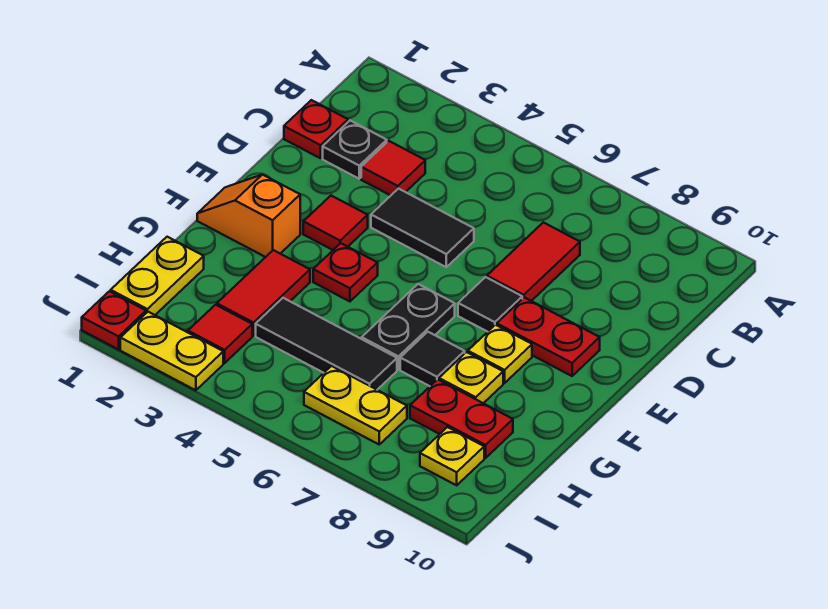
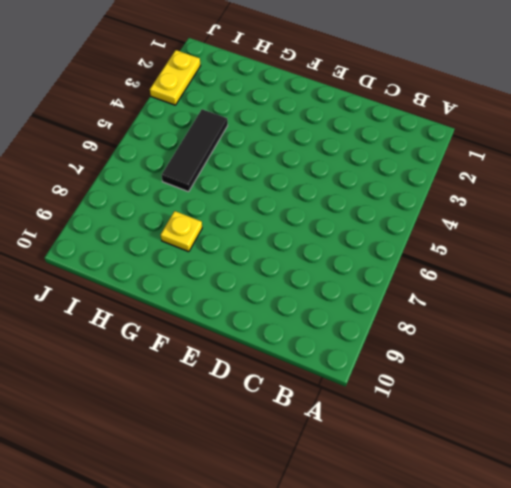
none -> red plate C1 level 1
none -> black plate C2 level 1
none -> red tile C3 level 1

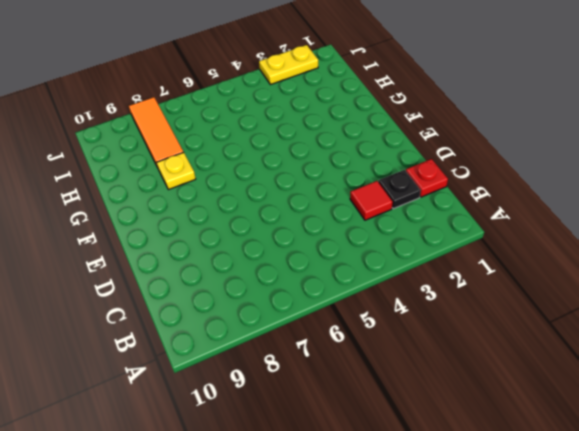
orange tile H8:J8 level 1 -> red plate H8:H9 level 1
none -> red tile C7:D7 level 1
none -> black tile D4:D5 level 1
none -> red tile E3 level 1

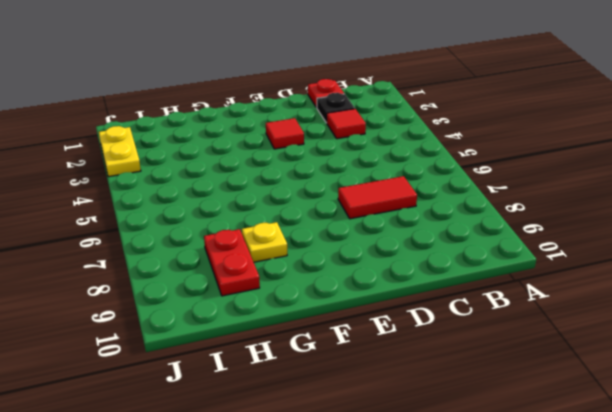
none -> black tile D4:D5 level 1
none -> black tile E7 level 1
none -> red plate E8:E9 level 1

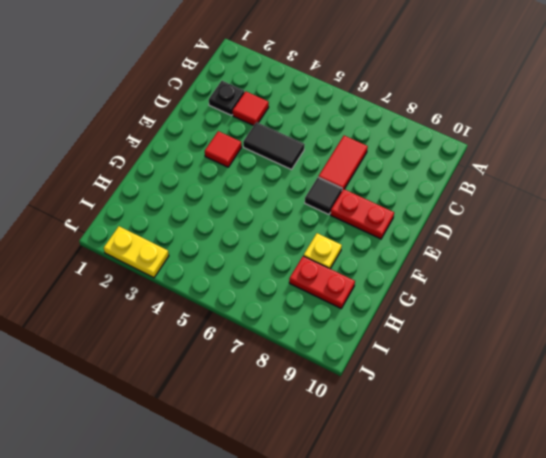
none -> red plate C1 level 1
none -> orange slope F1:F2 level 1 top 2
none -> red plate F4 level 1

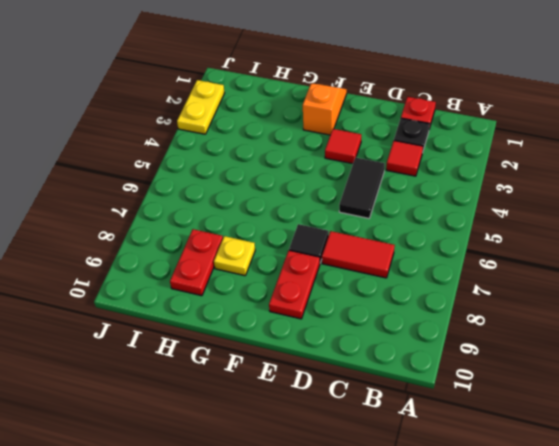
none -> red plate F4 level 1
none -> black plate F6:G6 level 1
none -> yellow plate F8 level 1

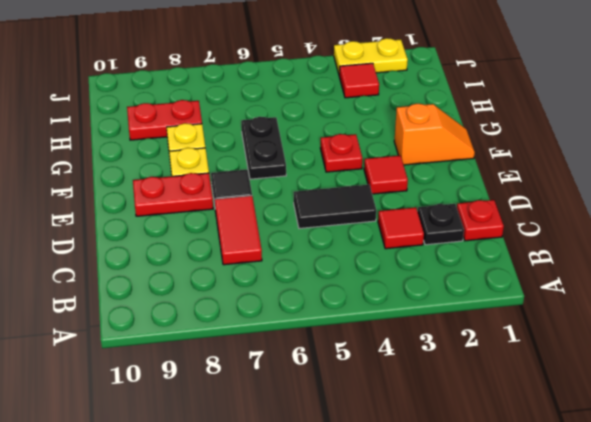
none -> red tile G3:H3 level 1
none -> black tile G7 level 1
none -> yellow plate H1:I1 level 1

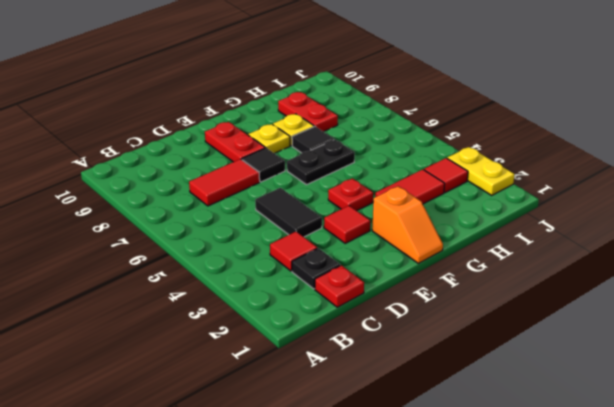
none -> yellow plate H1:I1 level 1
none -> black tile H4:H6 level 1
none -> yellow plate I6:I7 level 1

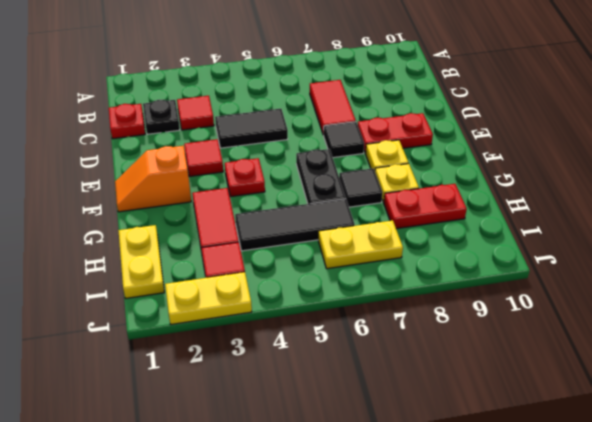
none -> yellow plate I9 level 1
none -> red plate J1 level 1

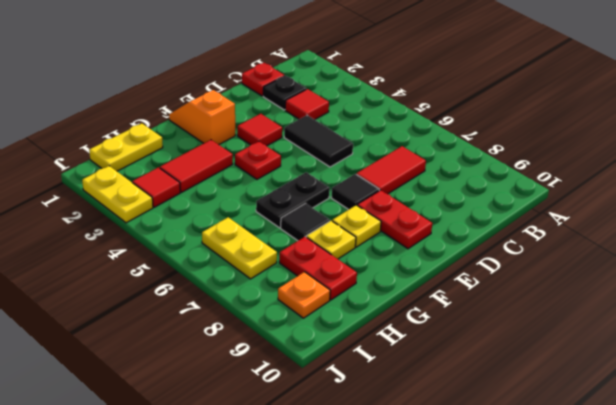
orange plate I9 level 1 -> yellow plate I9 level 1
none -> black tile H4:H6 level 1
none -> red plate J1 level 1

